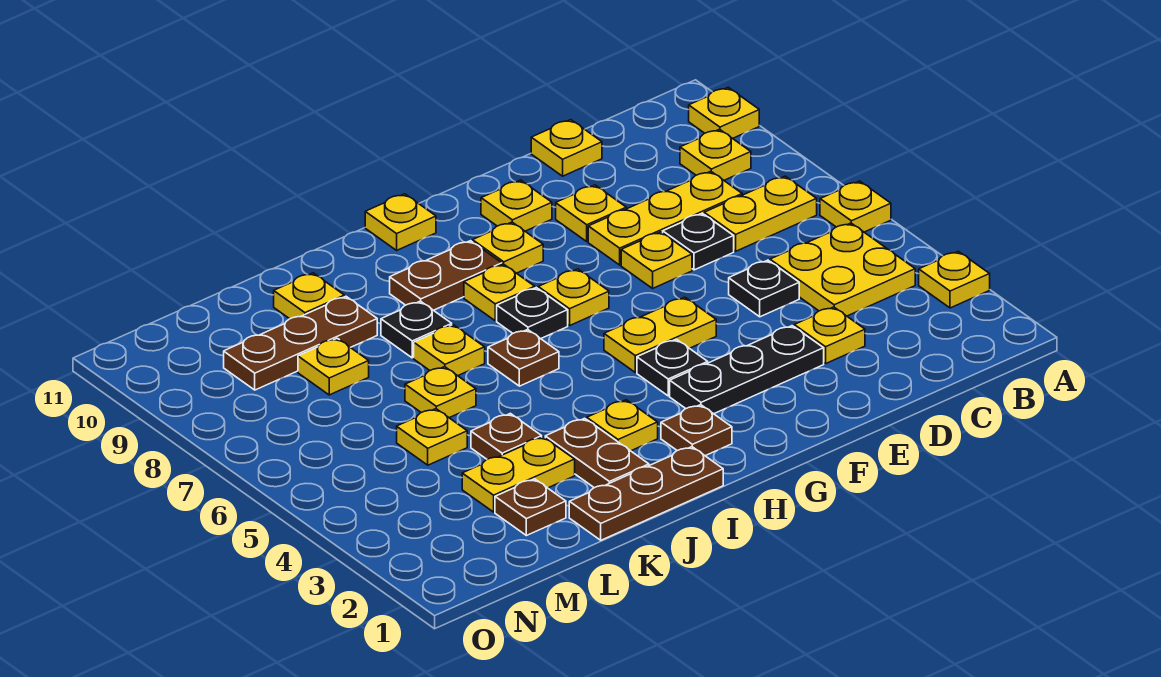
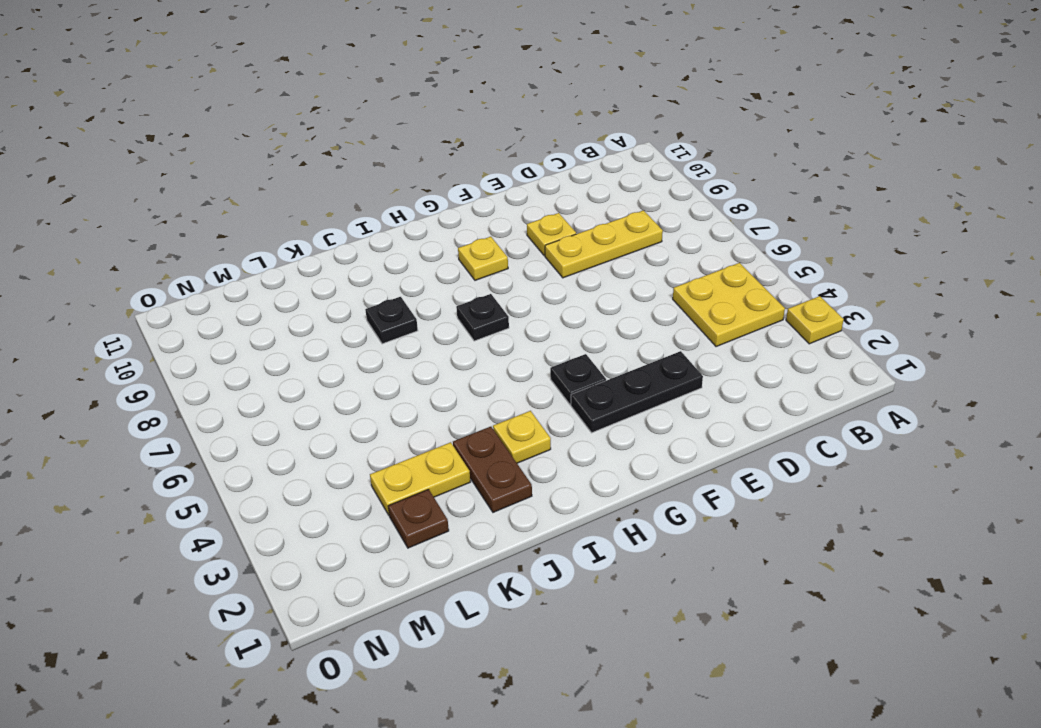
none -> yellow plate A6 level 1
none -> yellow plate A10 level 1
none -> yellow plate B7:C7 level 1
none -> yellow plate B9 level 1

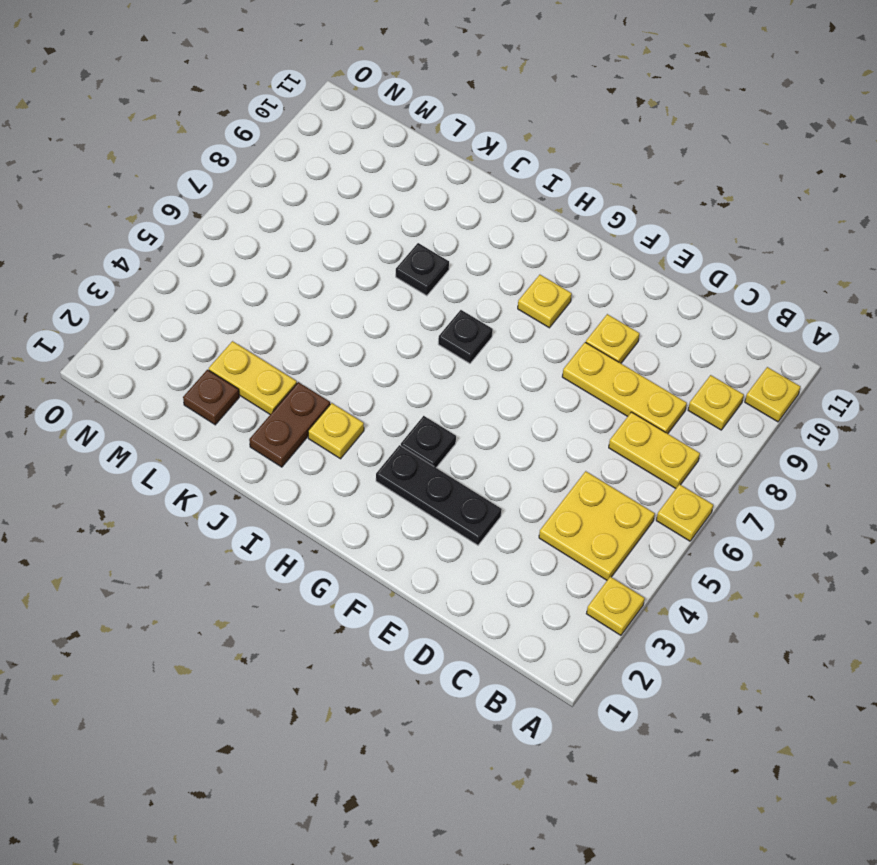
none -> yellow plate D3 level 1
none -> black plate D5 level 1
none -> black plate D7 level 1
none -> yellow plate D11 level 1

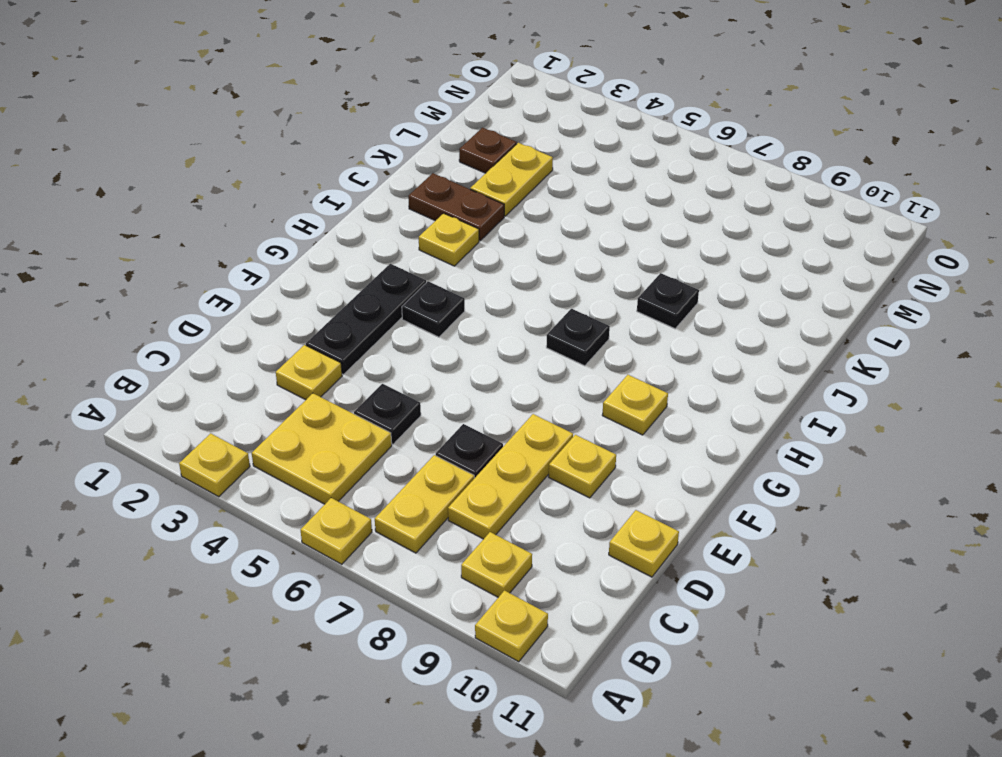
none -> yellow plate E7 level 1
none -> yellow plate F5:G5 level 1
none -> yellow plate F10 level 1
none -> yellow plate G7 level 1

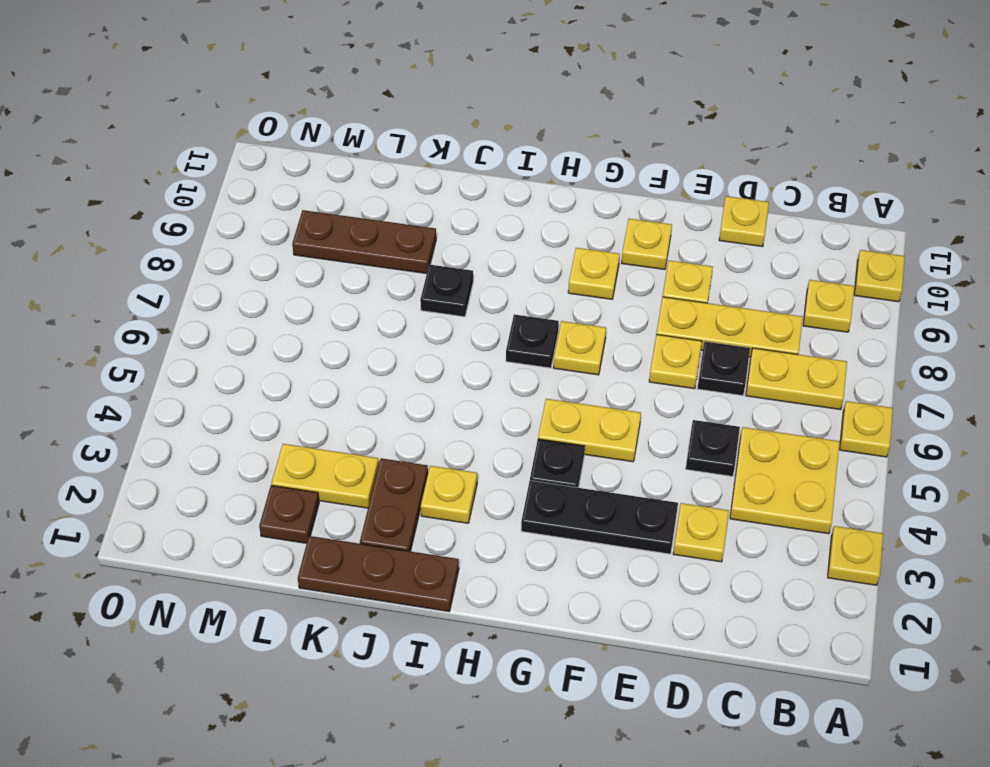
none -> brown plate H2 level 1
none -> yellow plate H8 level 1
none -> brown plate H9:I9 level 1
none -> yellow plate H11 level 1

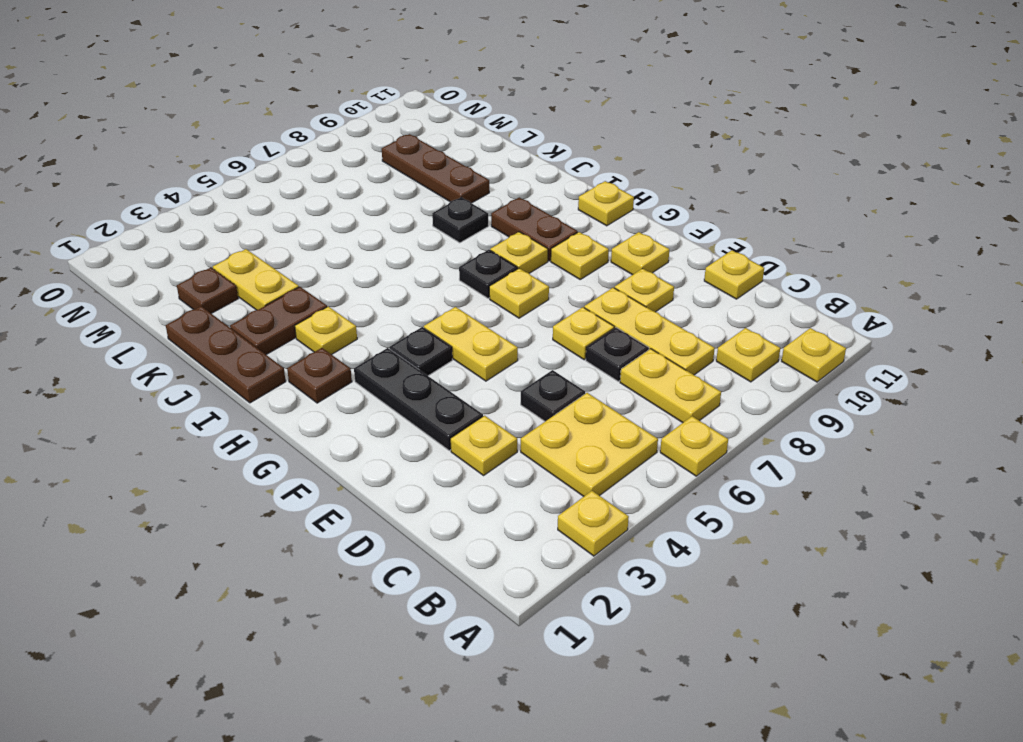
none -> brown plate I6 level 1
none -> yellow plate J7 level 1
none -> brown plate K4 level 1
none -> yellow plate K6 level 1

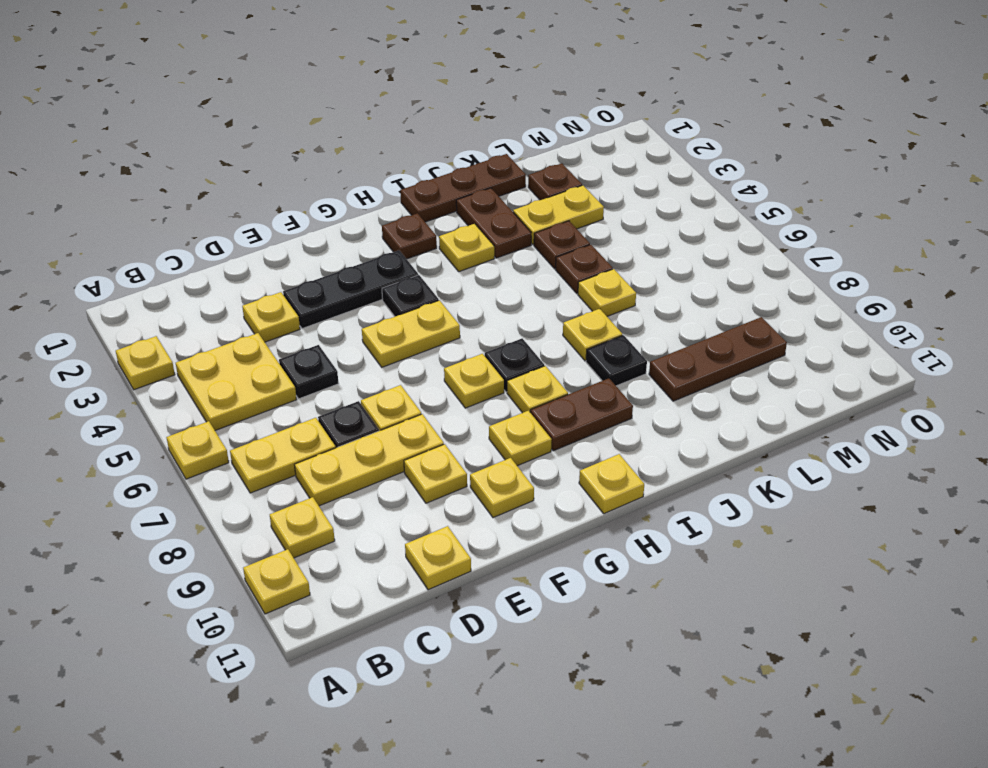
brown plate K5 level 1 -> brown plate I6 level 1
none -> yellow plate K10 level 1
none -> yellow plate L5 level 1
none -> yellow plate L8 level 1

